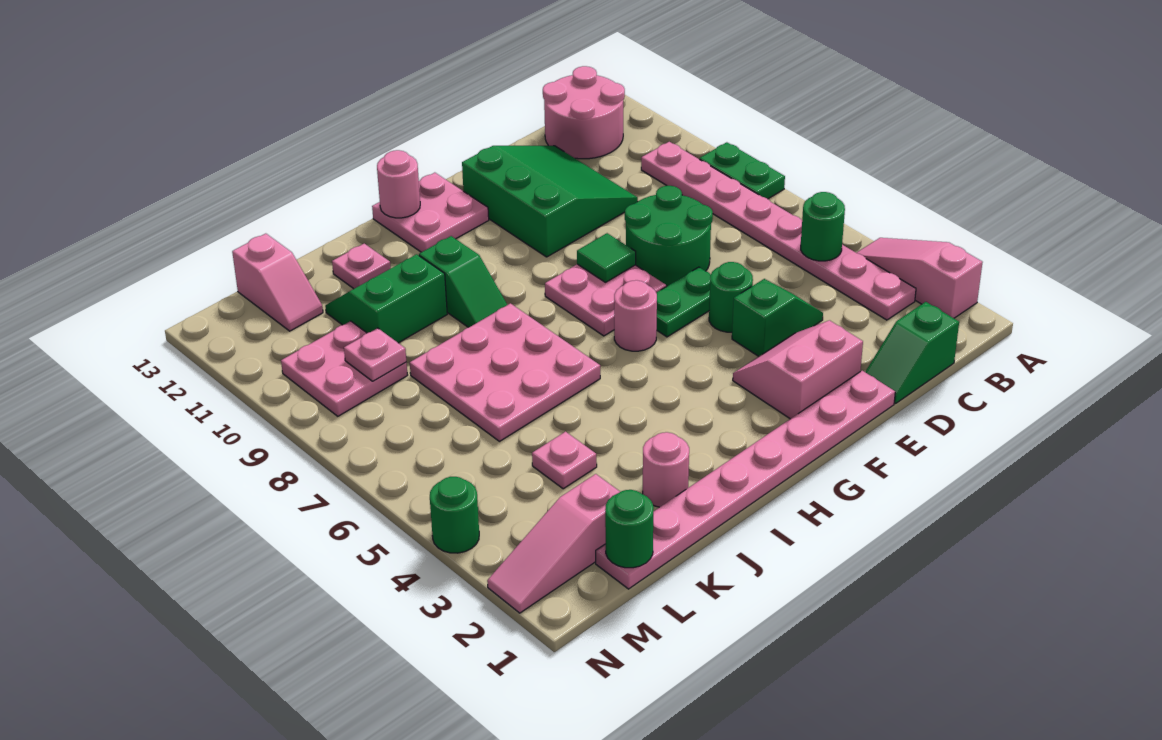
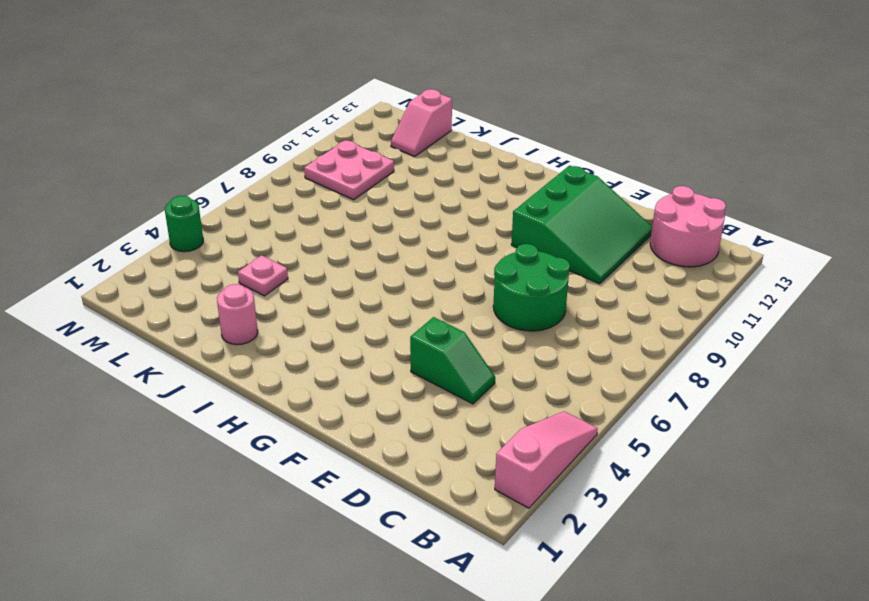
none -> green plate A8:A9 level 1
none -> pink plate B3:B10 level 1
none -> green slope C1:D1 level 1 top C
none -> pink plate E1:L1 level 1

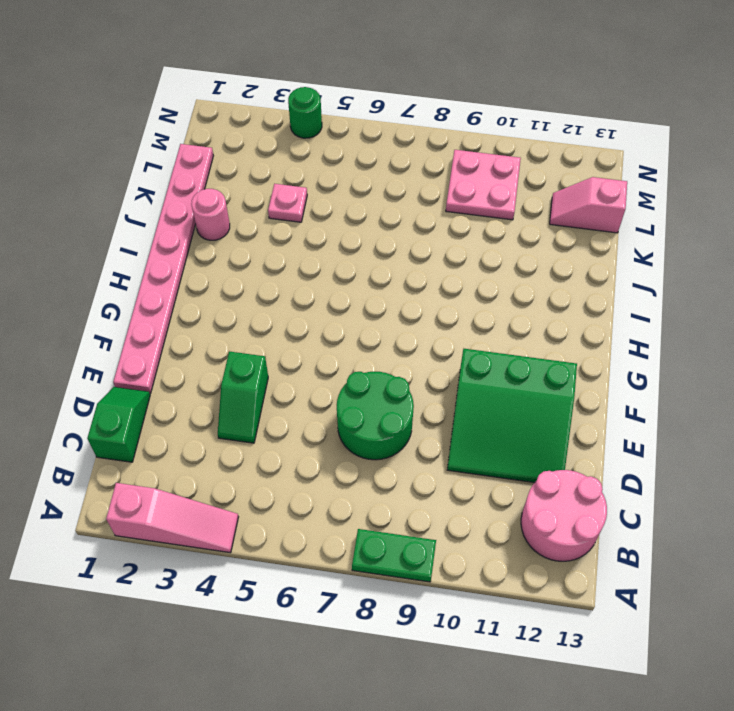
none -> pink plate B3:B10 level 1
none -> pink slope E2:F3 level 1 top 2
none -> green round brick E5 level 1
none -> green plate E6:F6 level 1

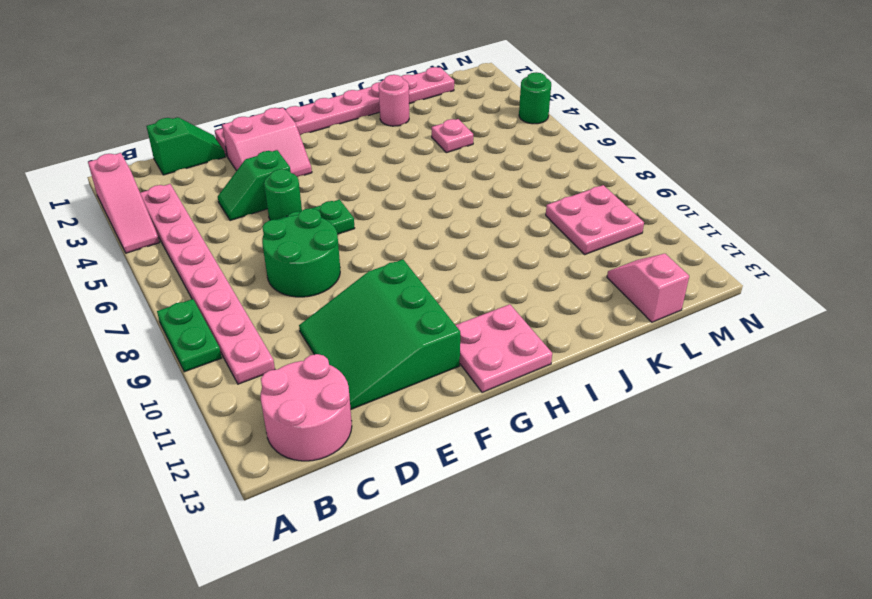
none -> pink plate F7:G8 level 1
none -> pink round brick G6 level 1
none -> pink plate I6:K8 level 1
none -> green slope I9:I10 level 1 top 10

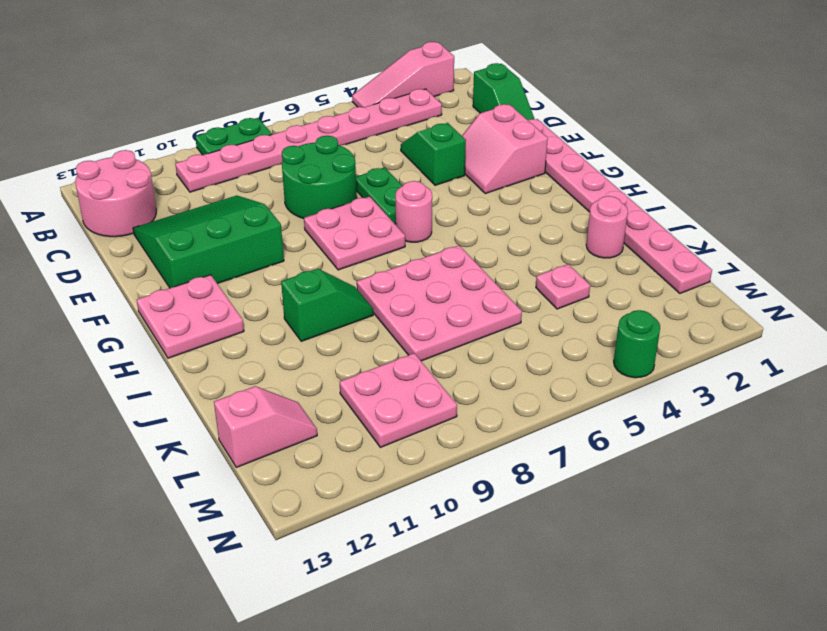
none -> green round brick E5 level 1
none -> green slope J10:K11 level 1 top 10
none -> pink plate J12 level 1
none -> pink slope L2:N2 level 1 top L

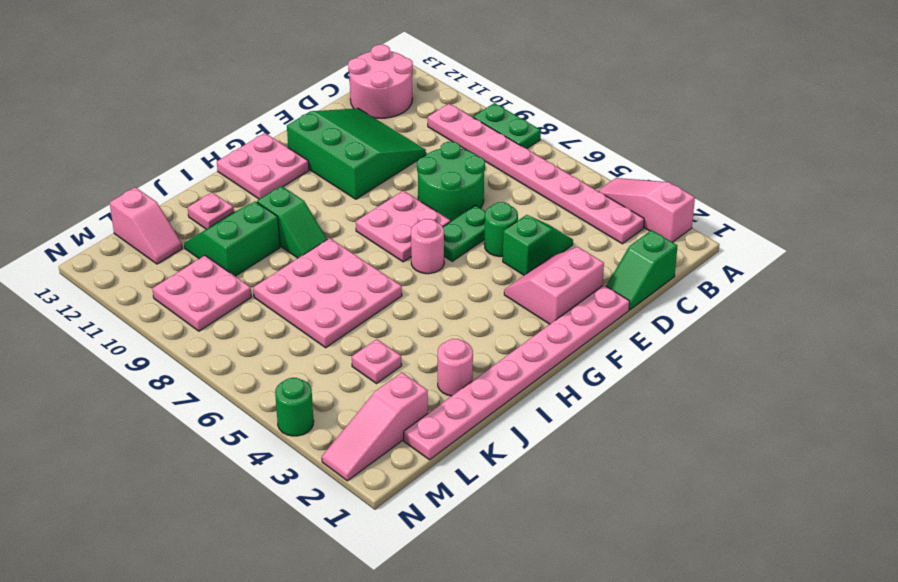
none -> green round brick B5 level 2
none -> green tile F8 level 2
none -> pink round brick H13 level 2
none -> green round brick L1 level 2

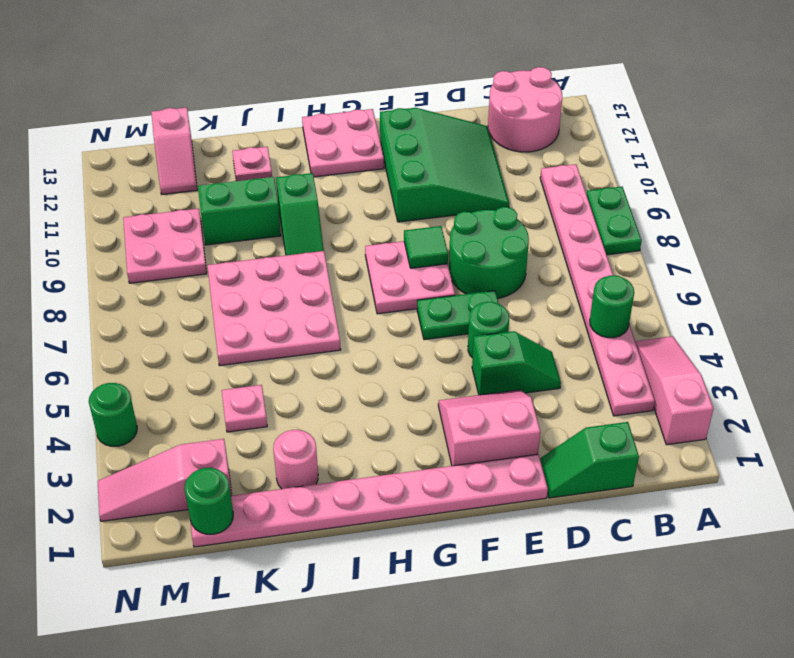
none -> pink round brick G6 level 1
none -> pink round brick H13 level 2
none -> pink plate L9 level 2

